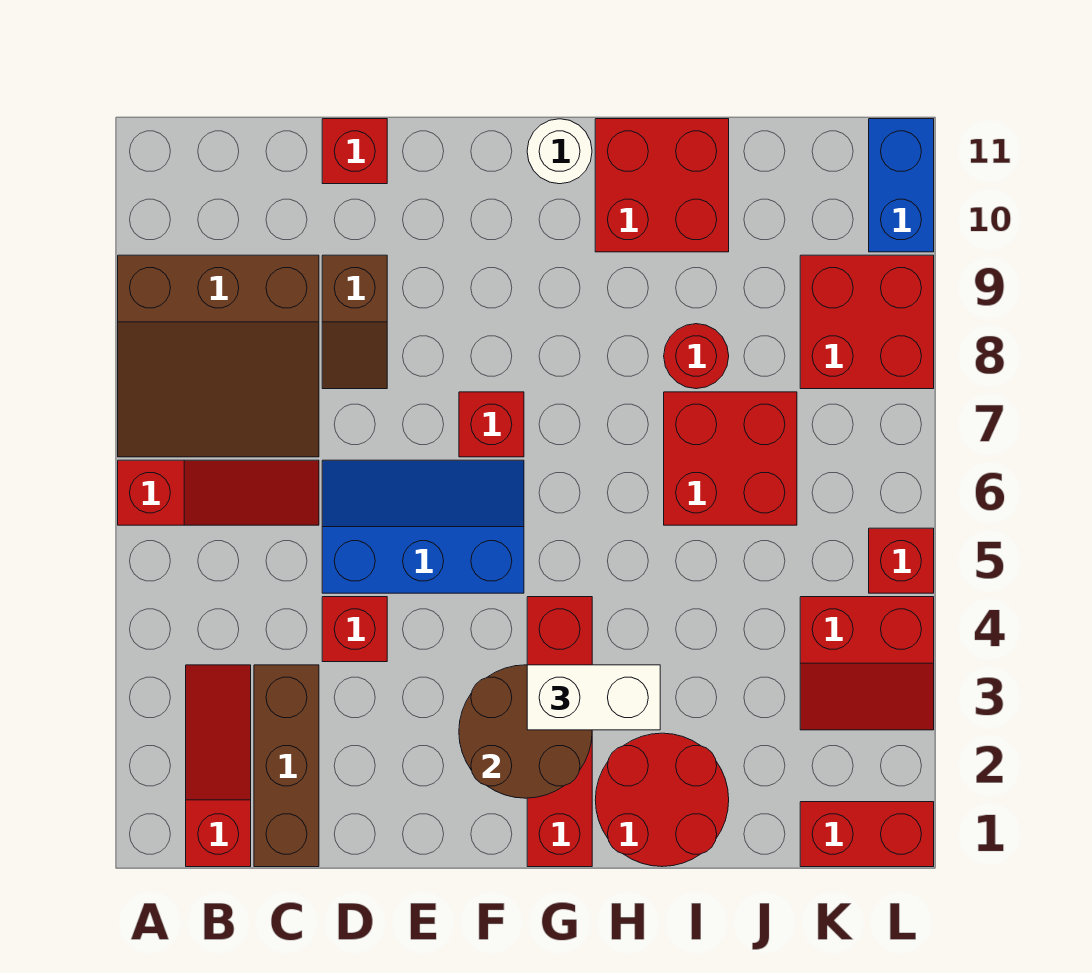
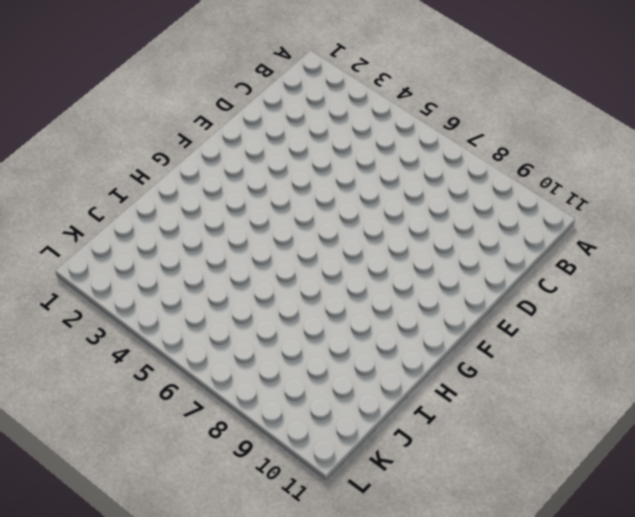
none -> red slope A6:C6 level 1 top A
none -> brown slope A7:C9 level 1 top 9
none -> red slope B1:B3 level 1 top 1

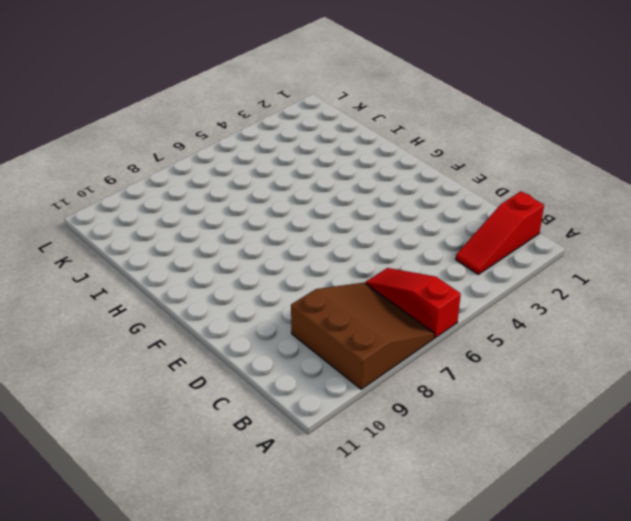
none -> brown brick C1:C3 level 1
none -> red brick D4 level 1
none -> blue slope D5:F6 level 1 top 5

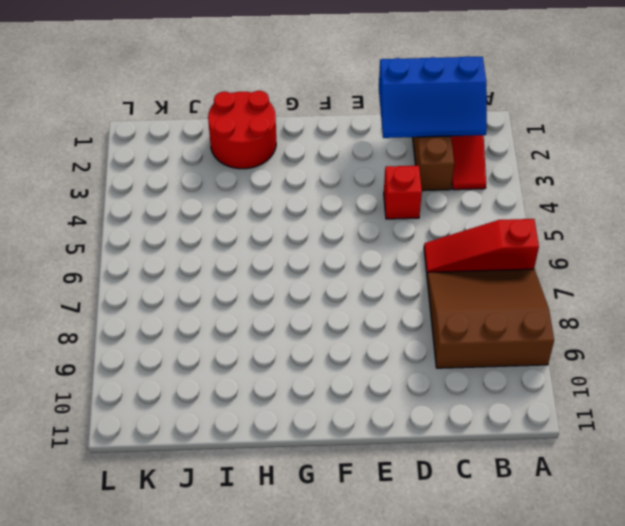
blue slope B1:D2 level 2 top 1 -> blue slope D5:F6 level 1 top 5
none -> brown slope D8:D9 level 1 top 9
none -> red brick D11 level 1
none -> red brick F7 level 1

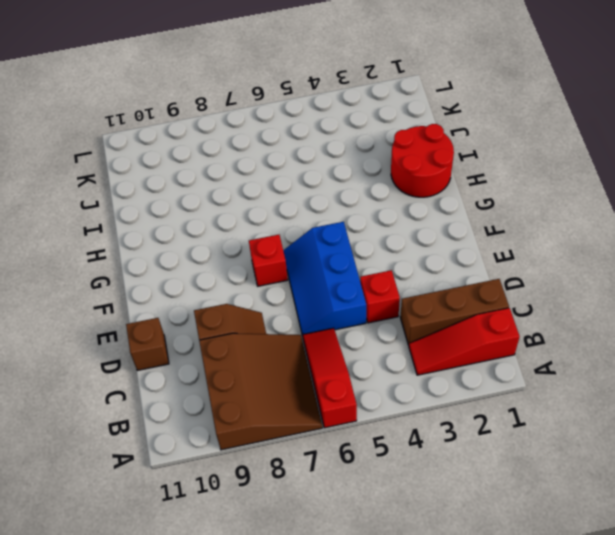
brown brick D11 level 1 -> red brick D11 level 1
none -> red brick G1:G4 level 1
none -> white round brick G11 level 1
none -> red brick H10:I11 level 1

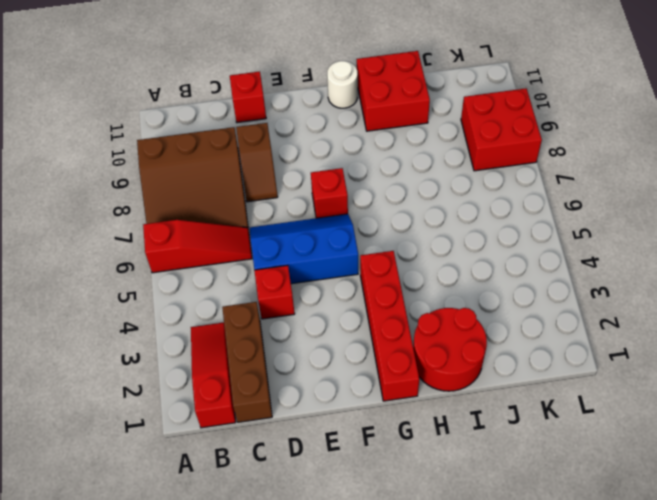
none -> red brick I6:J7 level 1
none -> red round brick I8 level 1
none -> red brick K1:L1 level 1

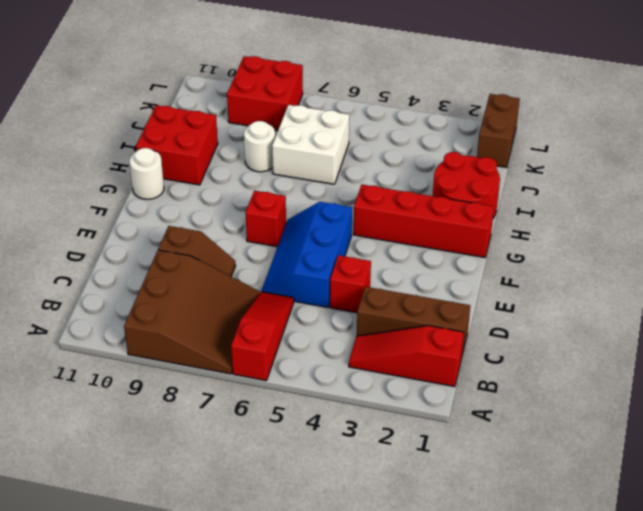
white brick I6:J7 level 1 -> red brick I6:J7 level 1
white round brick I8 level 1 -> red round brick I8 level 1
brown brick K1:L1 level 1 -> red brick K1:L1 level 1
none -> red brick D11 level 1
none -> red slope K3:L4 level 1 top 4
none -> red brick L5 level 1

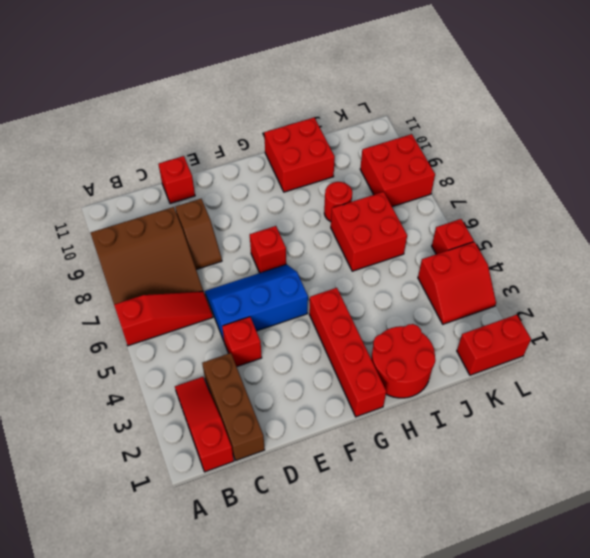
none -> white round brick G11 level 1
none -> blue brick L10:L11 level 1
none -> brown round brick F2:G3 level 2

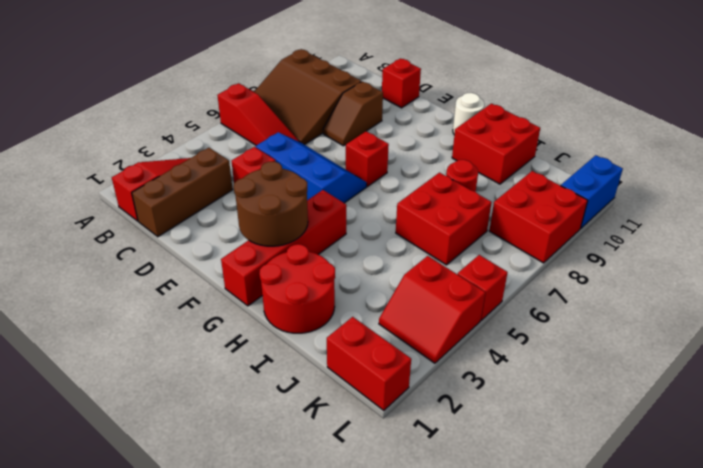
none -> white brick G3:H3 level 3

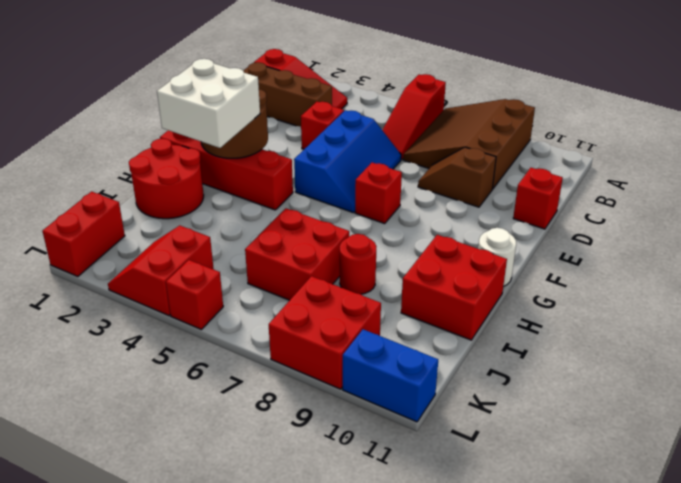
white brick G2:H3 level 3 -> white brick G3:H3 level 3

